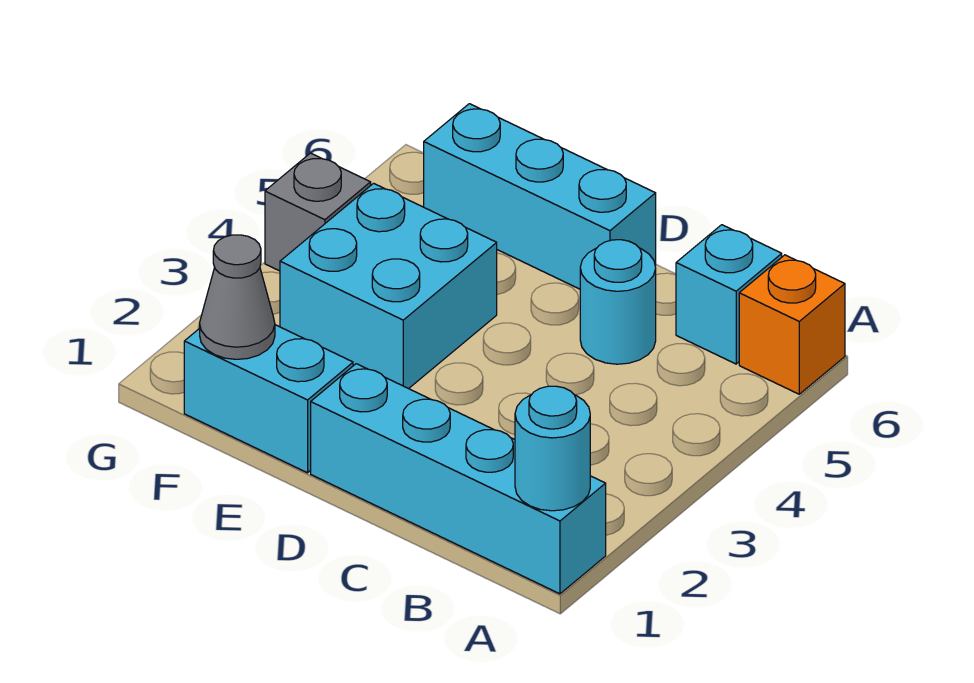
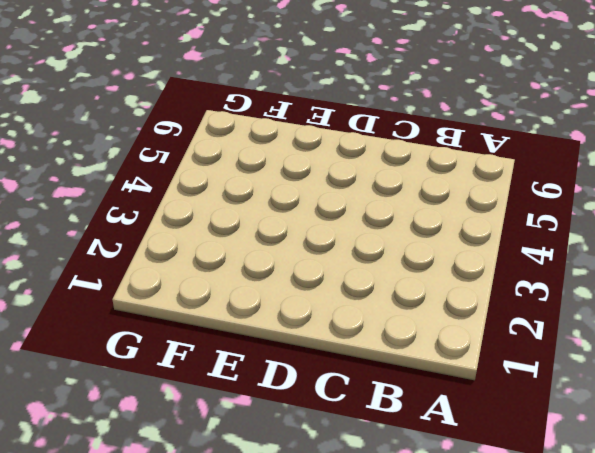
none -> cyan brick A1:D1 level 1
none -> orange brick A6 level 1

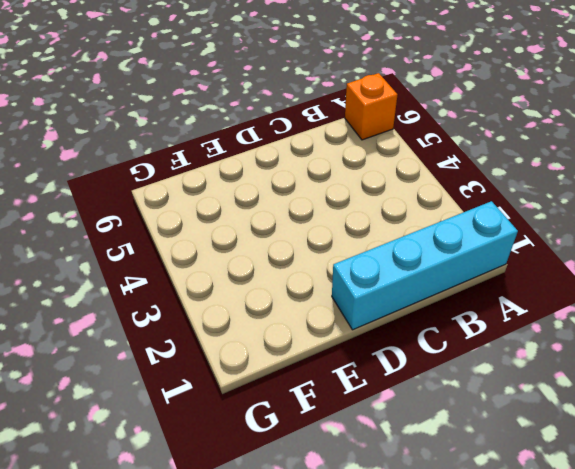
none -> cyan brick B6 level 1
none -> cyan round brick C5 level 1

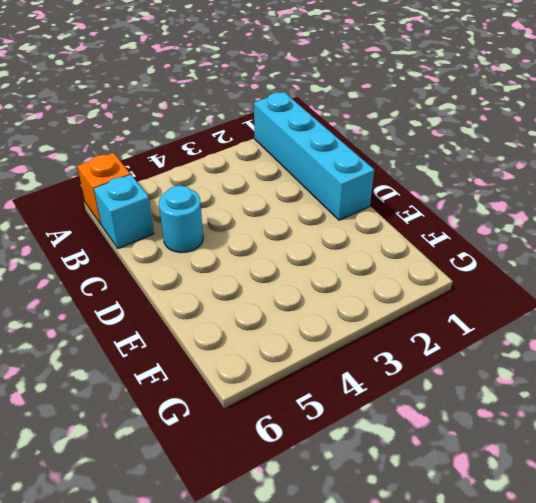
none -> cyan brick D6:F6 level 1
none -> cyan brick E1:F1 level 1

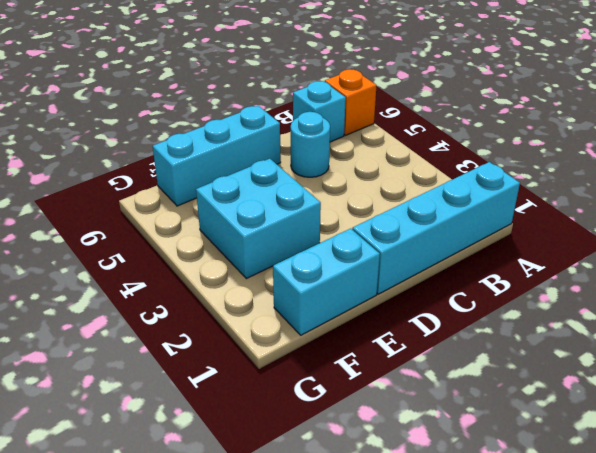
none -> grey brick G4 level 1
none -> cyan round brick A1 level 2

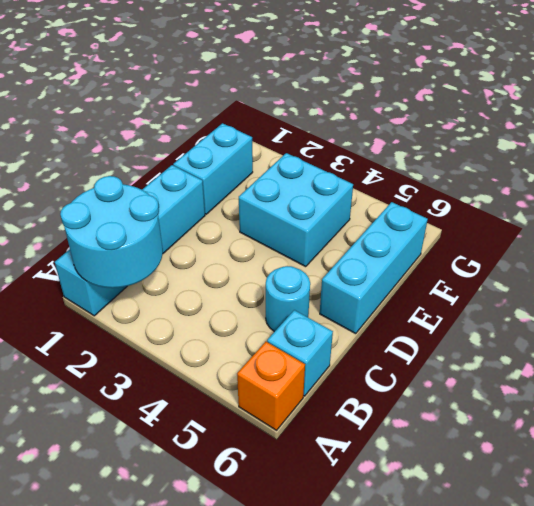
cyan round brick A1:B2 level 2 -> cyan round brick A1 level 2
none -> grey brick G4 level 1
none -> grey cone F1 level 2

